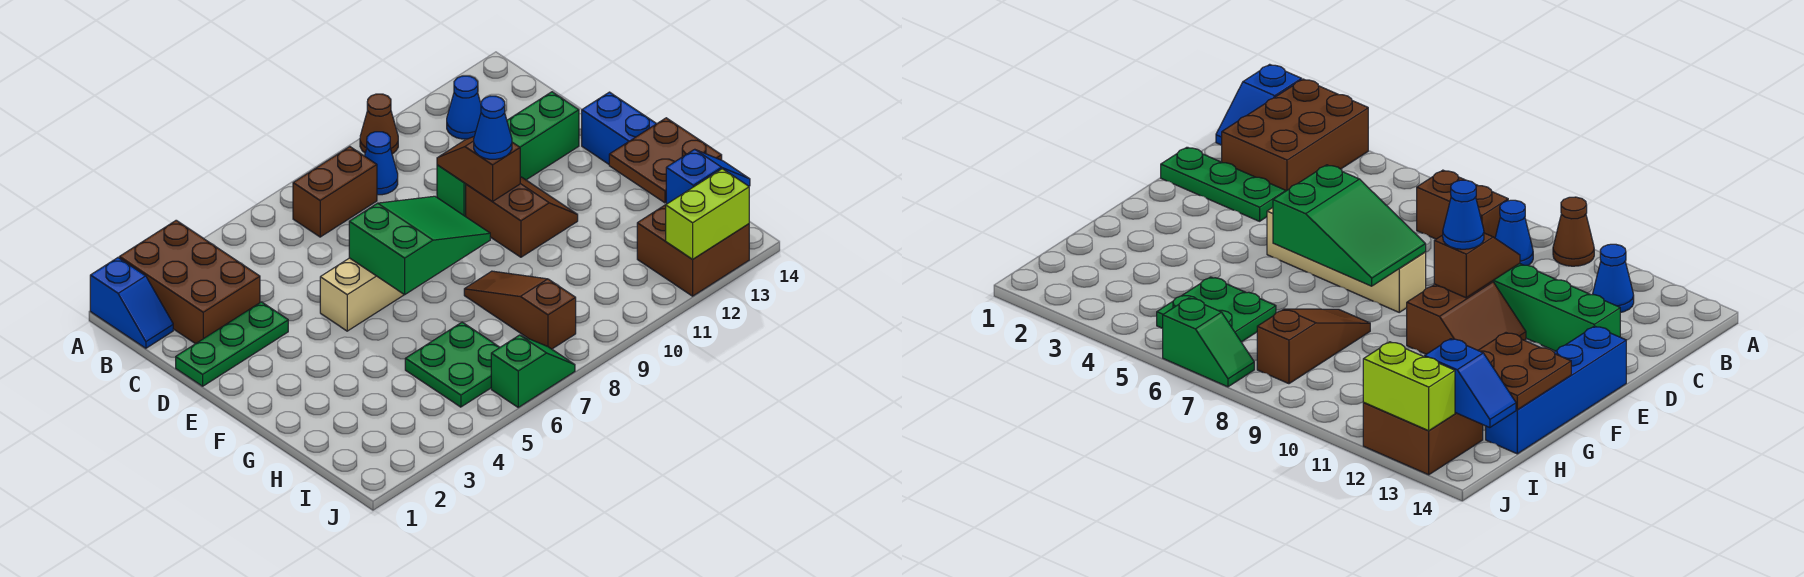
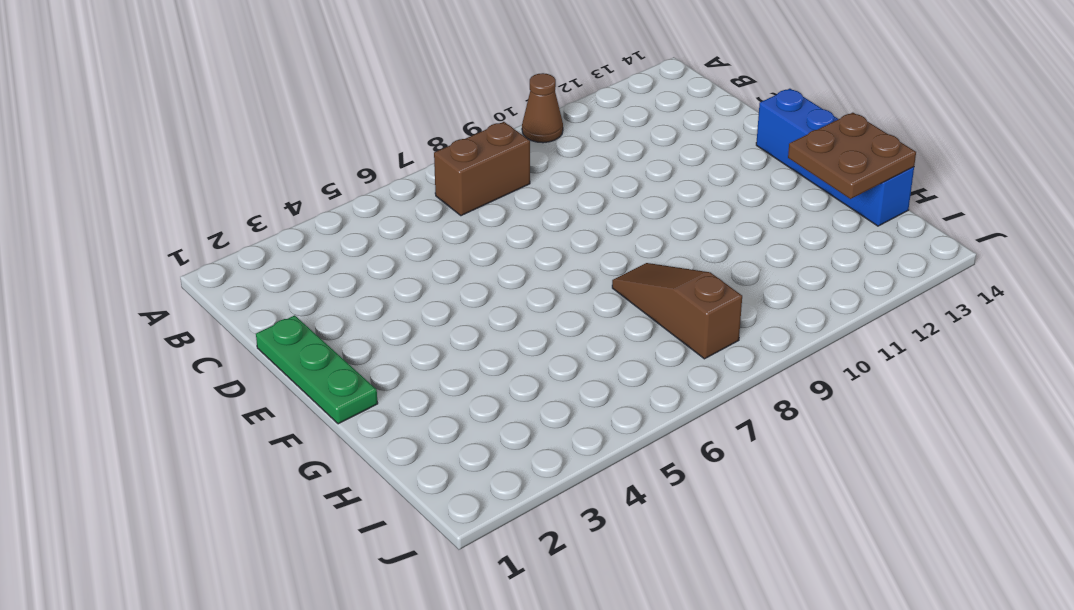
green plate D1:F1 level 1 -> green plate D1:D3 level 1
none -> blue slope A1:B1 level 1 top A
none -> brown brick A2:C3 level 1
none -> blue cone B9 level 1

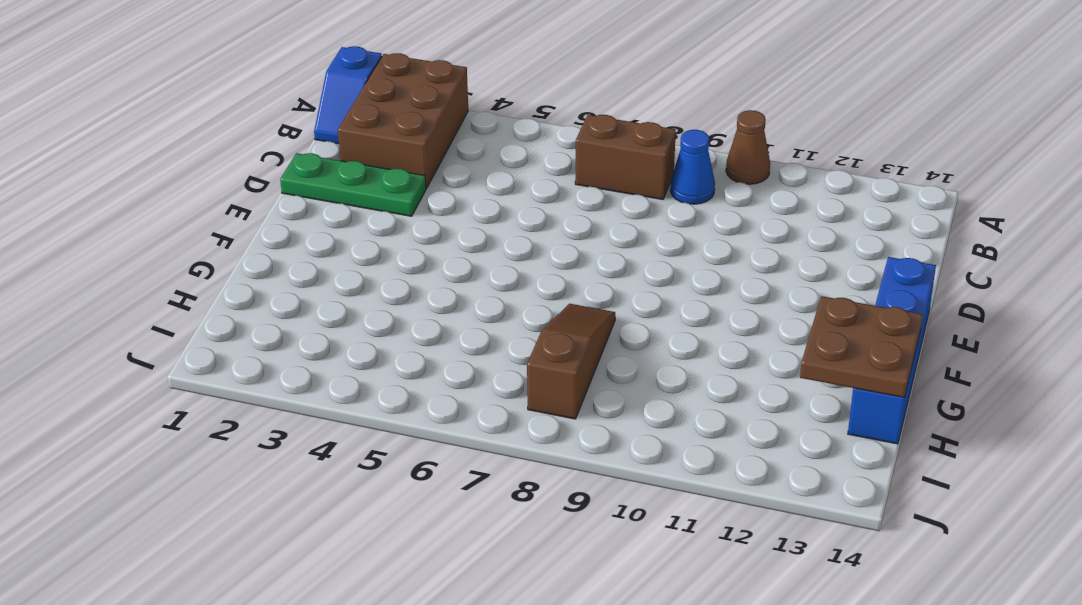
none -> blue cone B12 level 1
none -> green brick D10:D13 level 1
none -> tan brick E5:E8 level 1

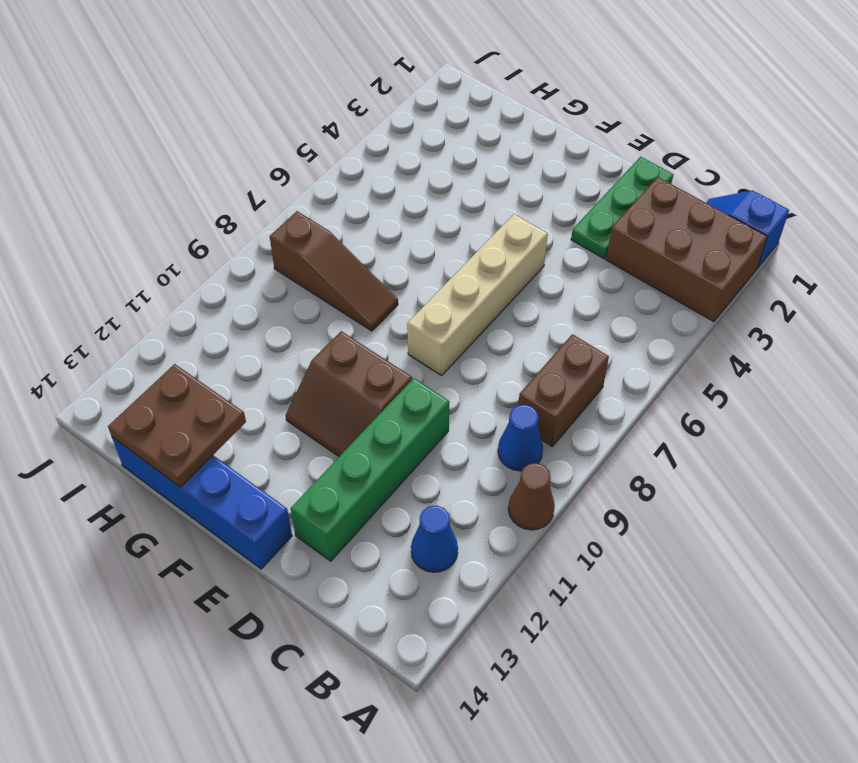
none -> green plate H5:I6 level 1
none -> brown brick I12:J13 level 1
none -> green slope J6:J7 level 1 top 6

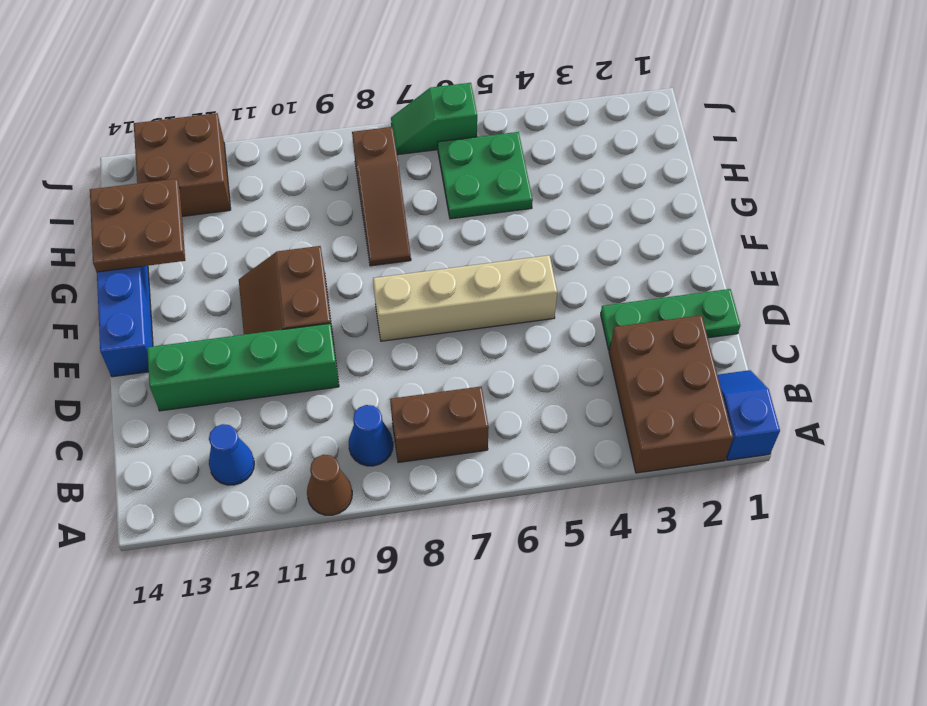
none -> brown slope D10:E10 level 2 top E
none -> green slope E6:F8 level 2 top 6
none -> blue slope I13:I14 level 2 top 13

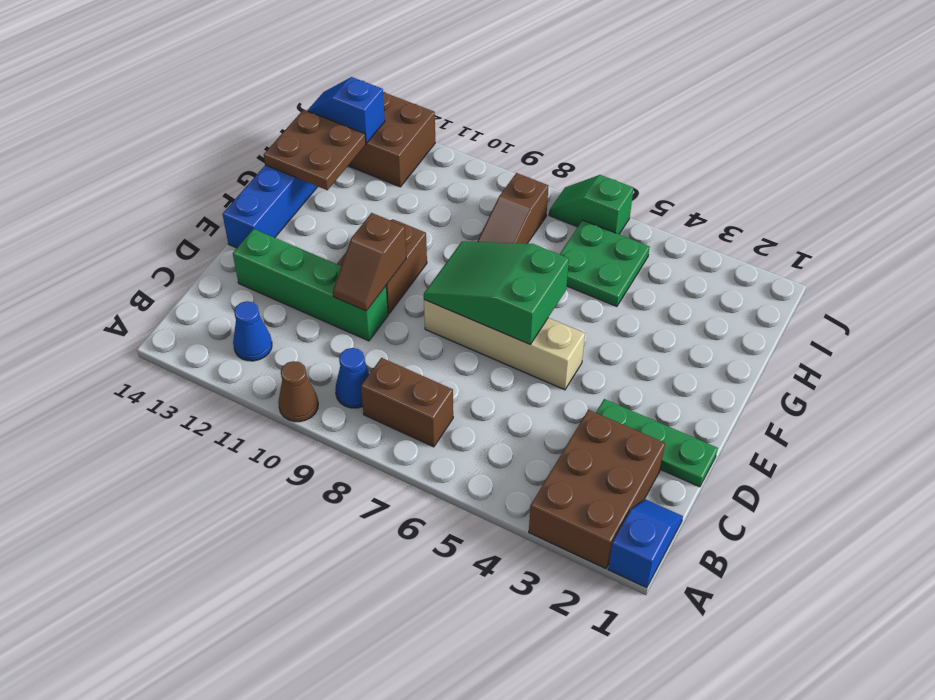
none -> lime brick J12:J13 level 2
none -> blue cone E10 level 3

